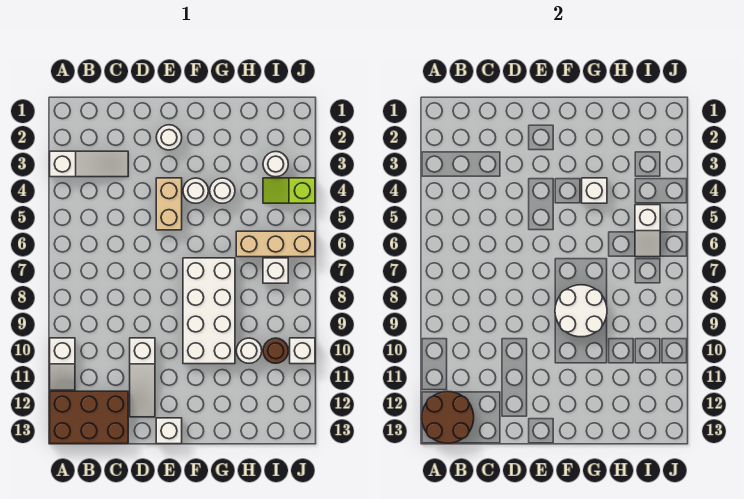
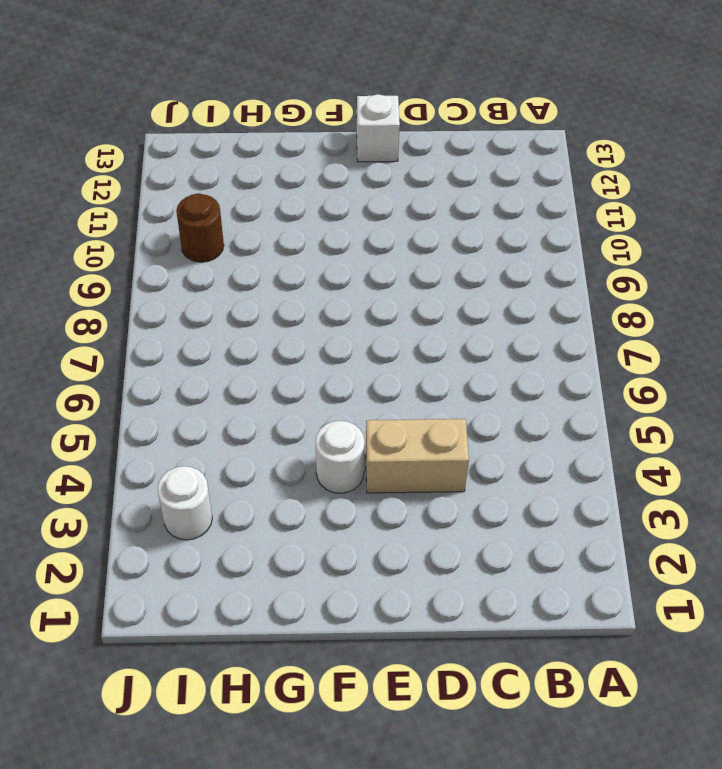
tan brick D4:E4 level 1 -> tan brick E4:E5 level 1
none -> white slope A3:C3 level 1 top A
none -> white slope A10:A11 level 1 top 10
none -> brown brick A12:C13 level 1

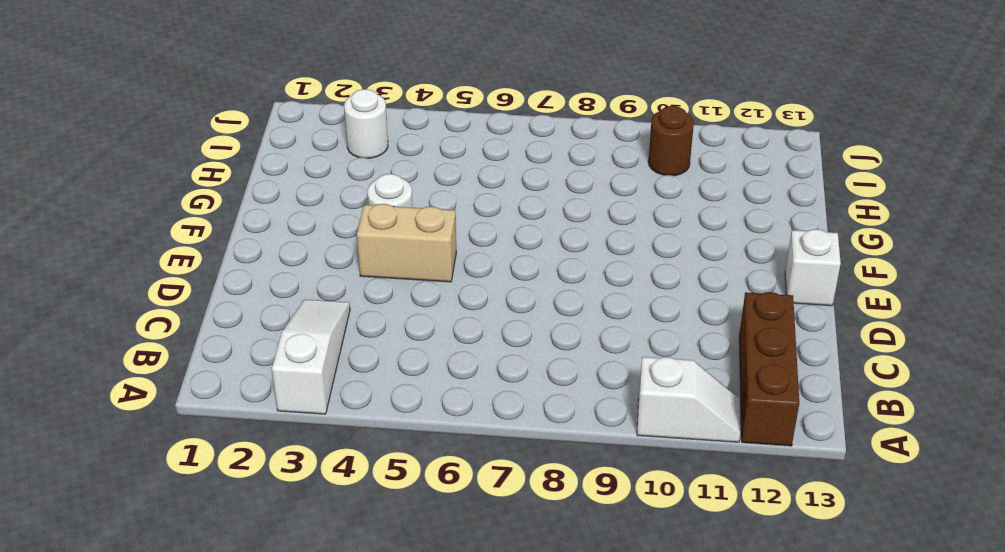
brown brick A12:C12 level 1 -> brown brick A12:C13 level 1
none -> white slope D10:D12 level 1 top 10
none -> white round brick E2 level 1
none -> white brick F7:G10 level 1

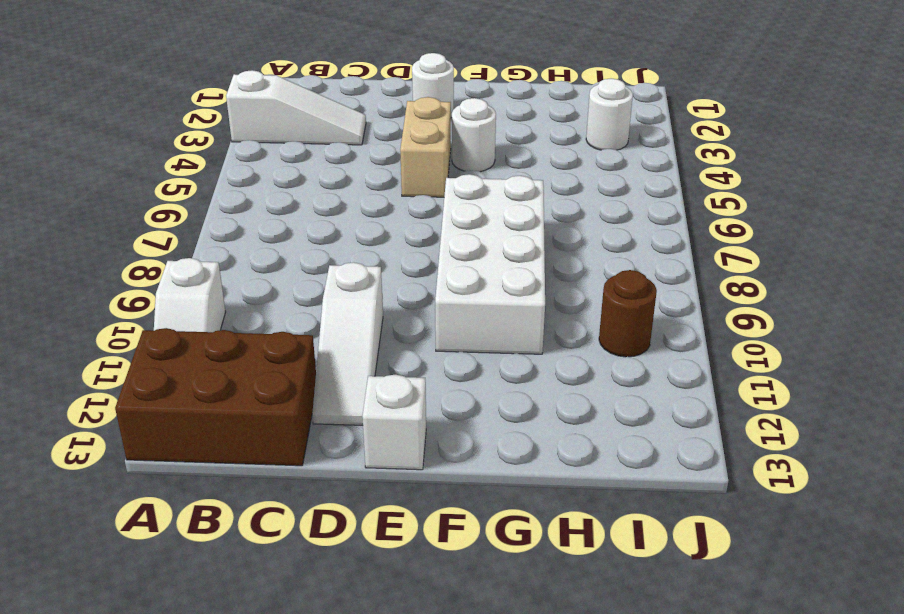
none -> white round brick G4 level 1
none -> tan brick H6:J6 level 1
none -> white round brick H10 level 1

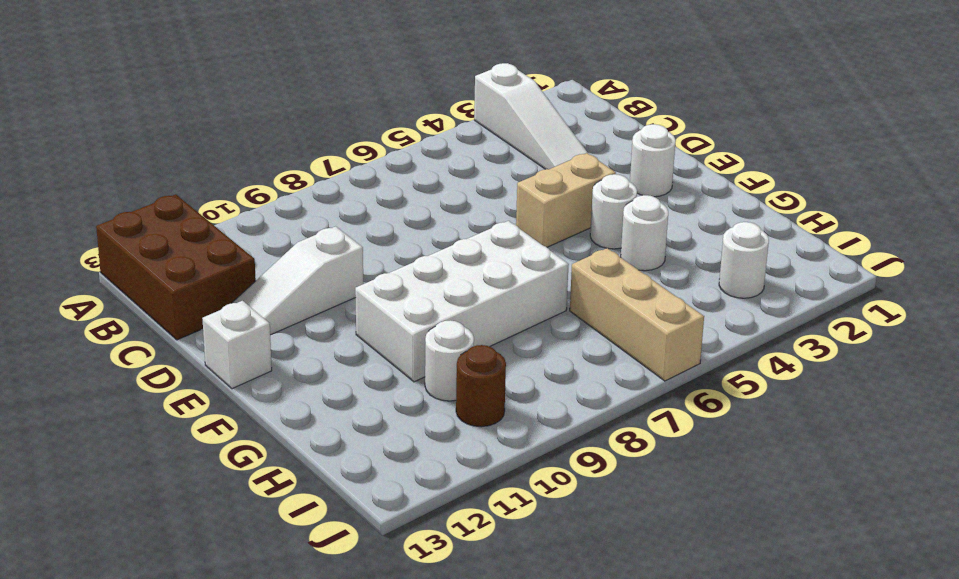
none -> white slope A10:A11 level 1 top 10
none -> lime slope I4:J4 level 1 top J
none -> white brick I7 level 1

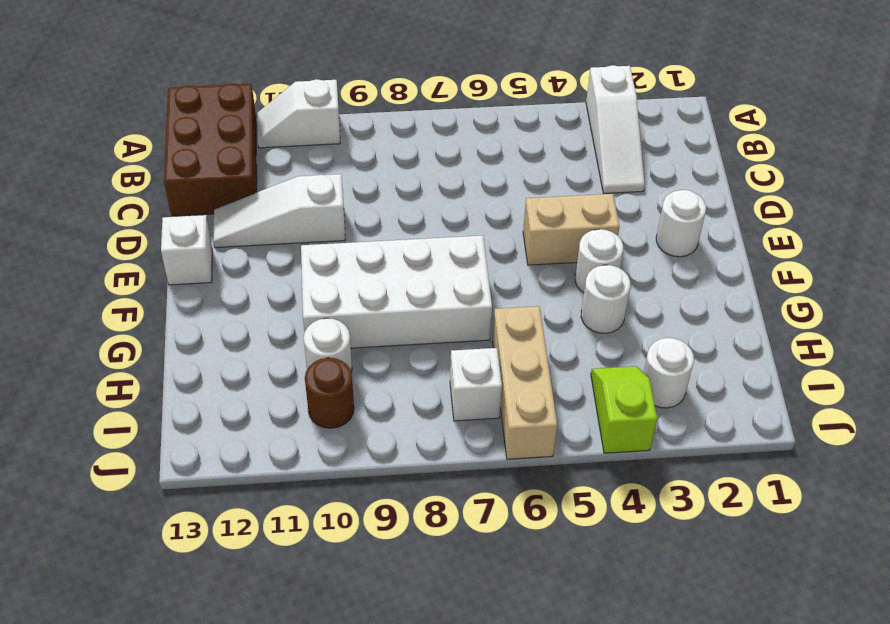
none -> white brick J10 level 1
none -> brown round brick A12:B13 level 2
none -> white round brick F8:G9 level 2

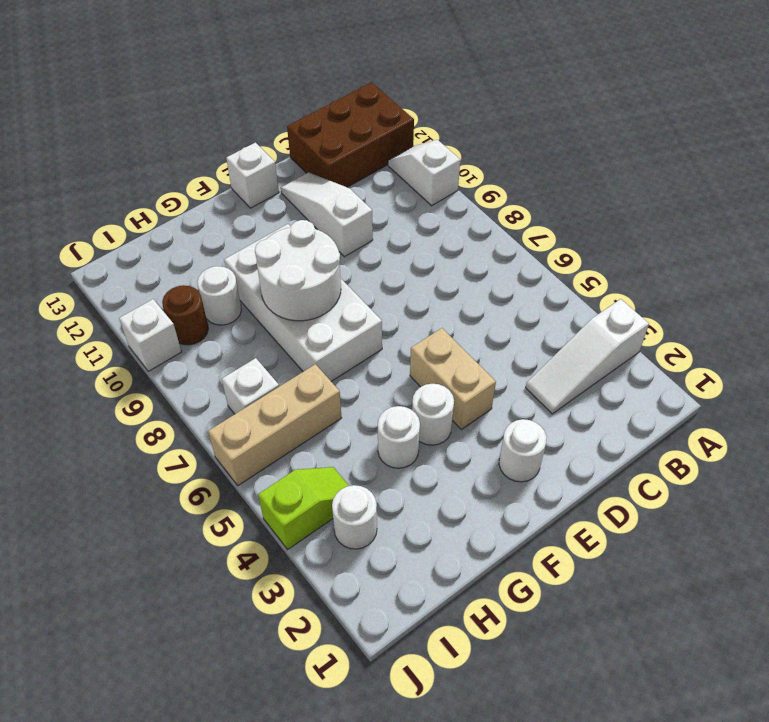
none -> brown round brick A12:B13 level 2
none -> white brick G4 level 2
none -> white slope I5:I6 level 2 top 5

